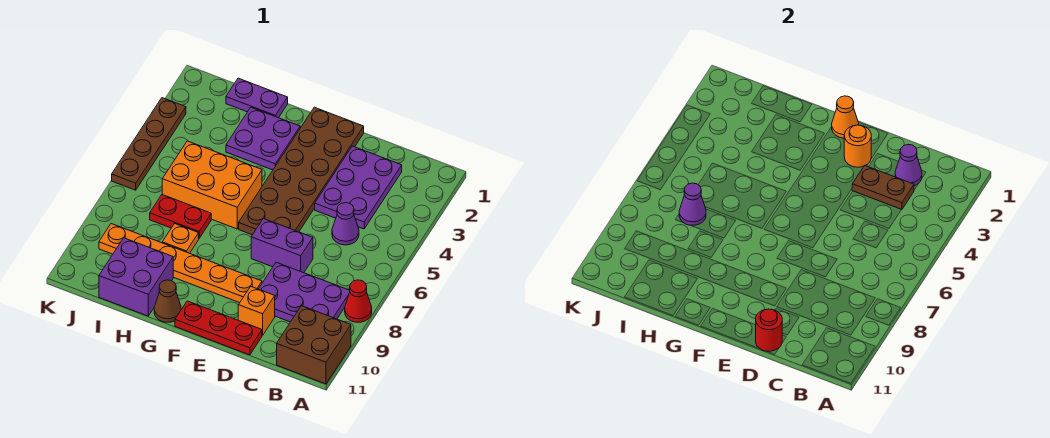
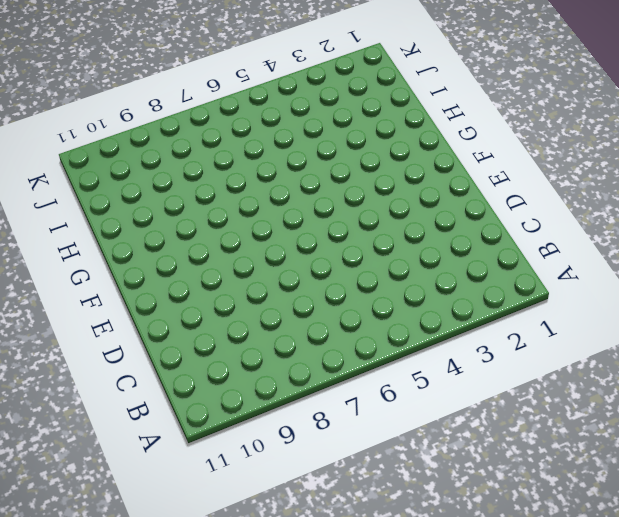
none -> red cone A8 level 1
none -> brown brick A10:B11 level 1
none -> purple plate B8:D9 level 1

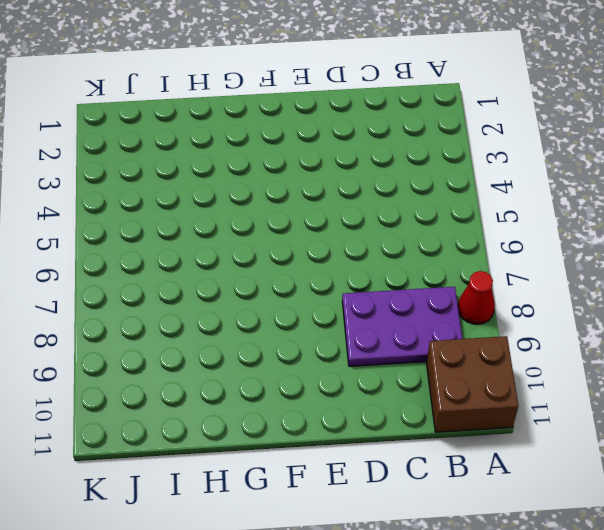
none -> purple plate C2:D4 level 1
none -> purple cone C5 level 1
none -> purple brick D7:E7 level 1

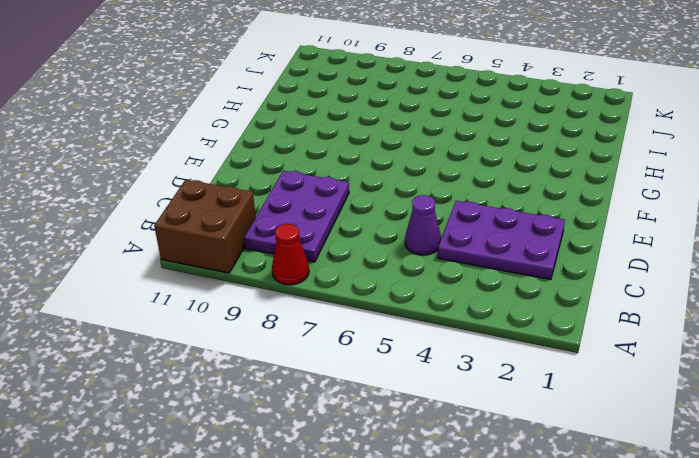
none -> purple brick D7:E7 level 1
none -> orange brick D10 level 1
none -> red plate D11:F11 level 1

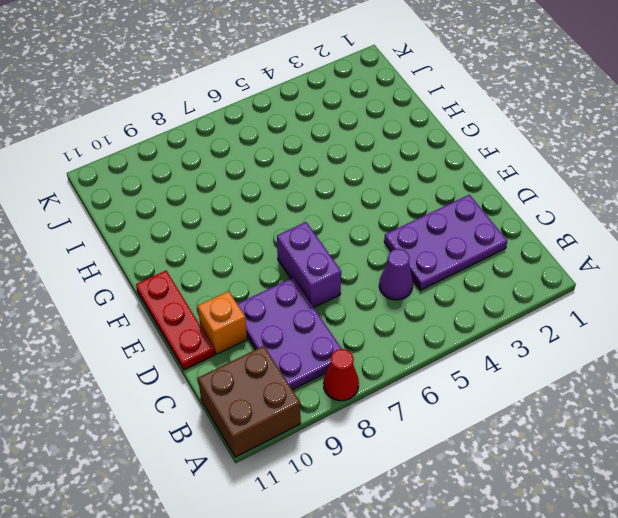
none -> brown plate E1:F6 level 1
none -> orange plate E9:J9 level 1
none -> purple plate G2:H3 level 1

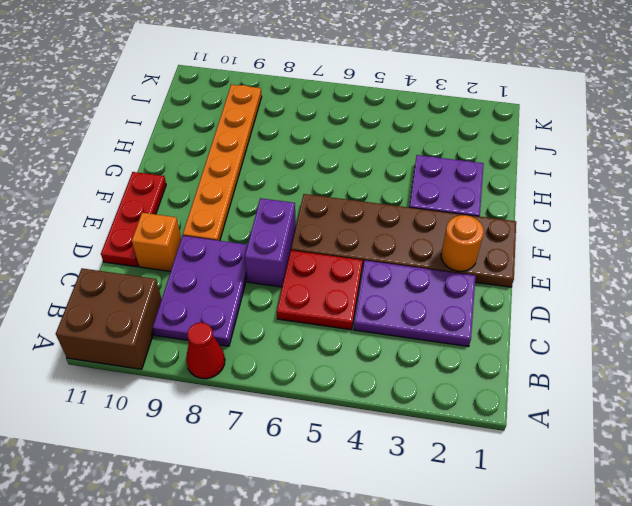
red plate C5:D6 level 1 -> purple cone C5 level 1
none -> orange brick G5:I6 level 1
none -> brown cone G11 level 1
none -> purple plate H1:I1 level 1

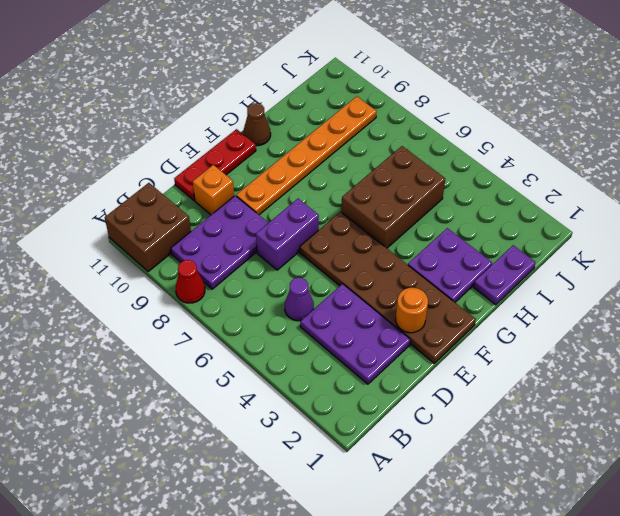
brown brick G5:I6 level 1 -> orange brick G5:I6 level 1
none -> red plate H7:I7 level 1
none -> orange plate H8 level 1
none -> purple brick H10:I11 level 1

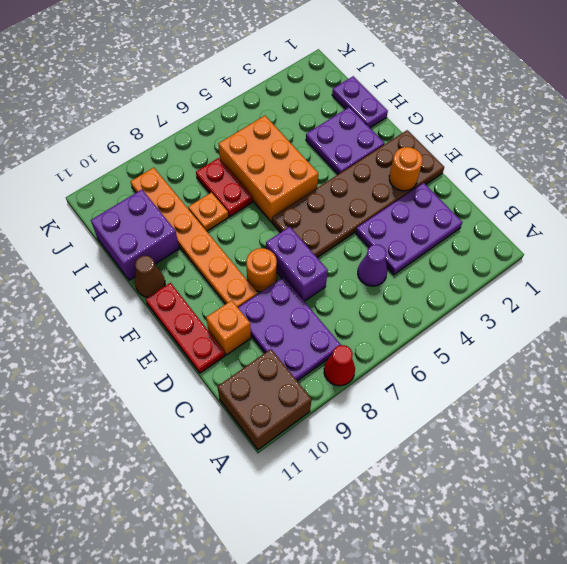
orange round brick E8 level 1 -> none
none -> brown plate K3:K6 level 1
none -> purple cone C2 level 2
none -> brown plate C3:D3 level 2

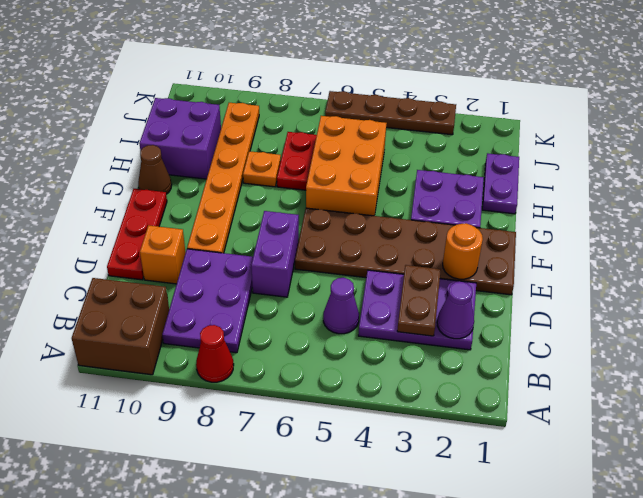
none -> red round brick D11 level 2
none -> orange cone F1 level 2
none -> purple cone I7 level 2

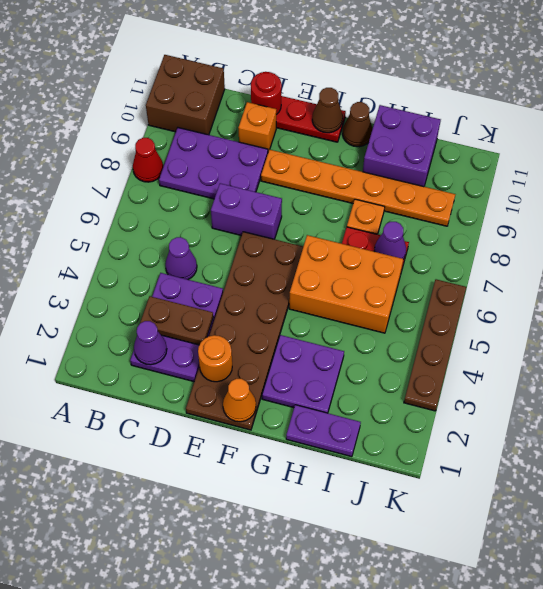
brown cone F11 level 2 -> none

